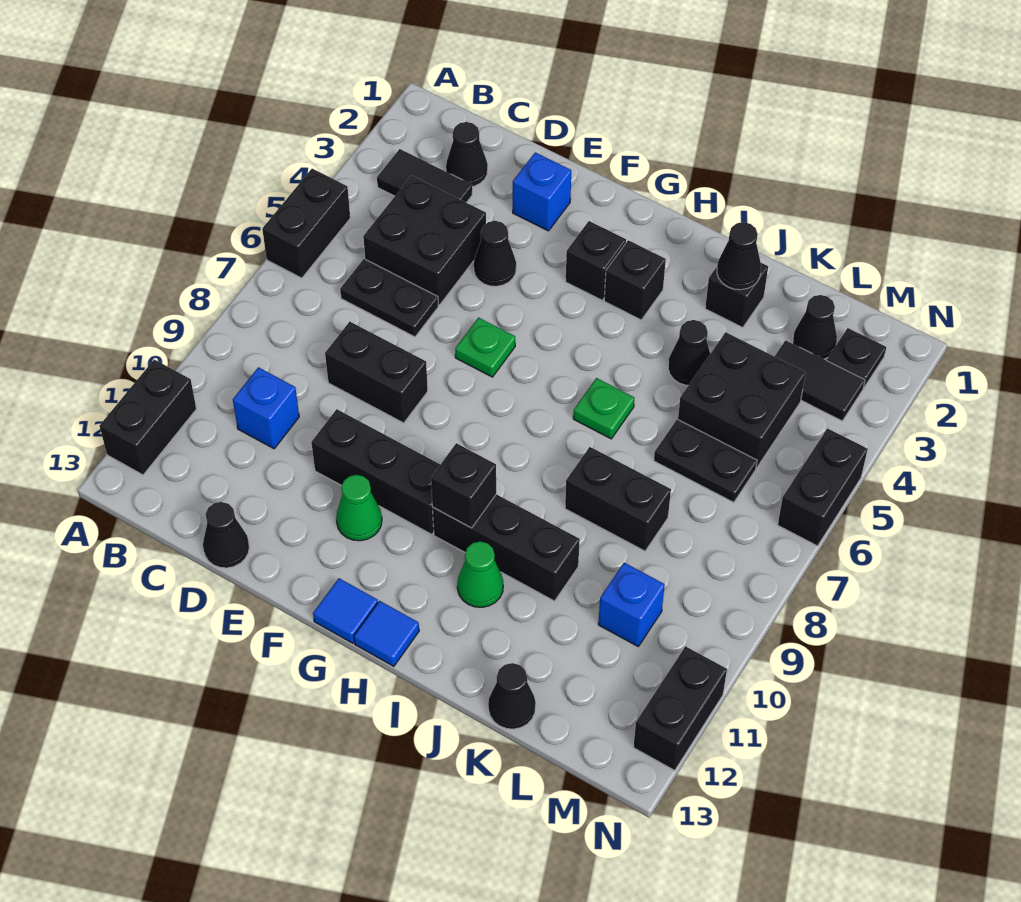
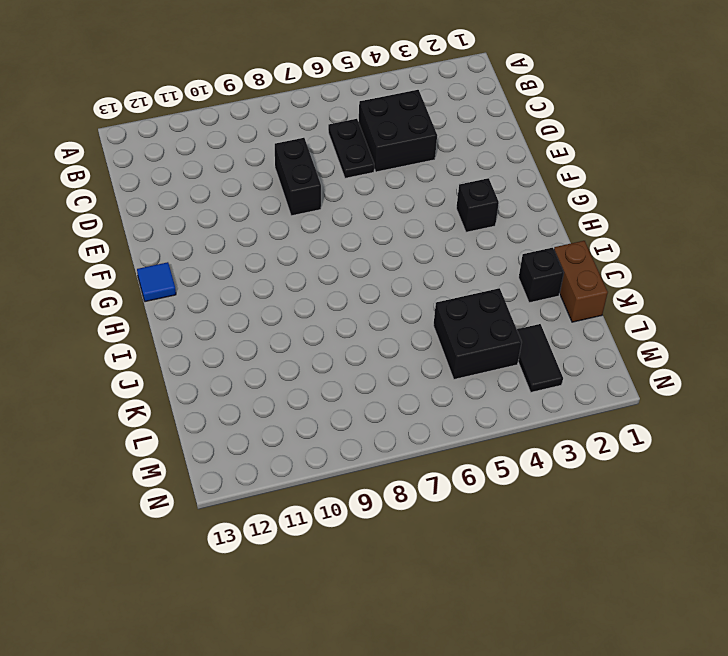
brown brick J1:K1 level 1 -> none
none -> black brick A5:A6 level 1
none -> black brick A11:A12 level 1
none -> black tile B3:C3 level 1
none -> black cone C2 level 1

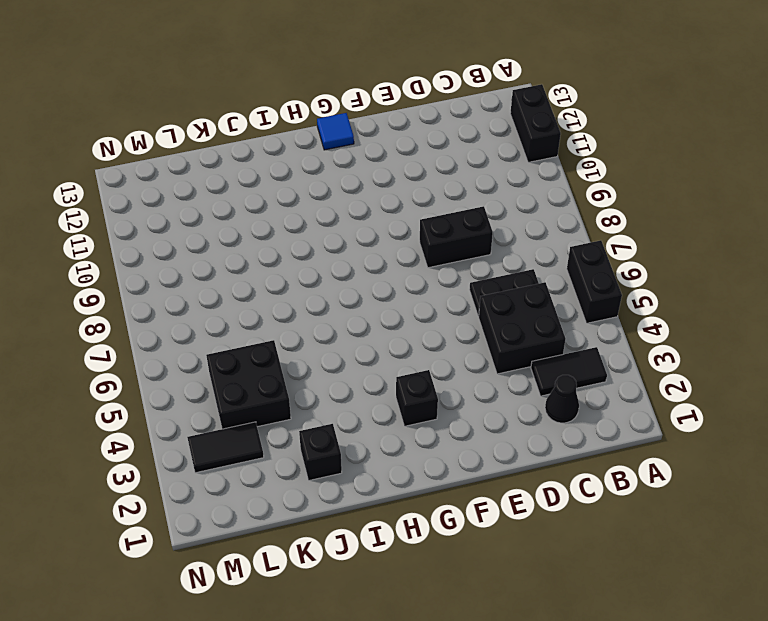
none -> blue brick C10 level 1
none -> black cone D13 level 1
none -> blue brick E2 level 1
none -> black cone E4 level 1

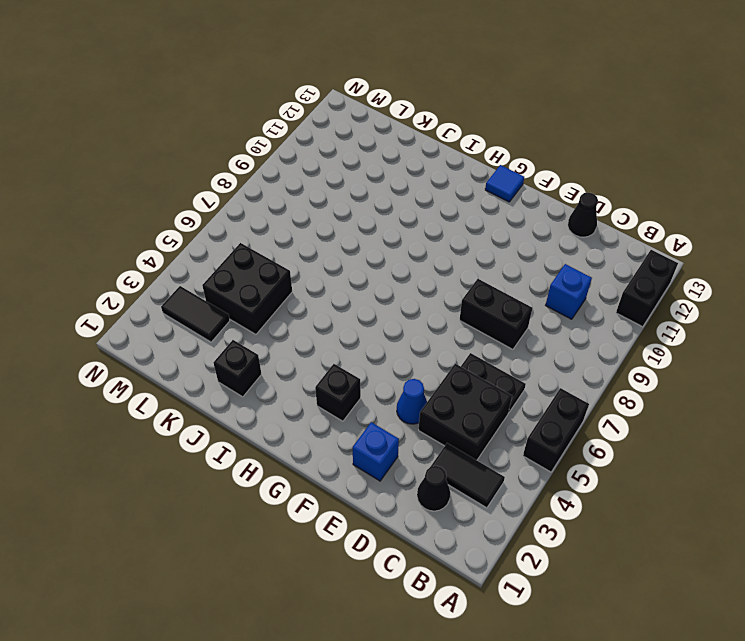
blue cone E4 level 1 -> black cone E4 level 1
none -> black brick E10:G10 level 1
none -> green plate F6 level 1
none -> green cone F11 level 1
none -> black brick H3 level 1

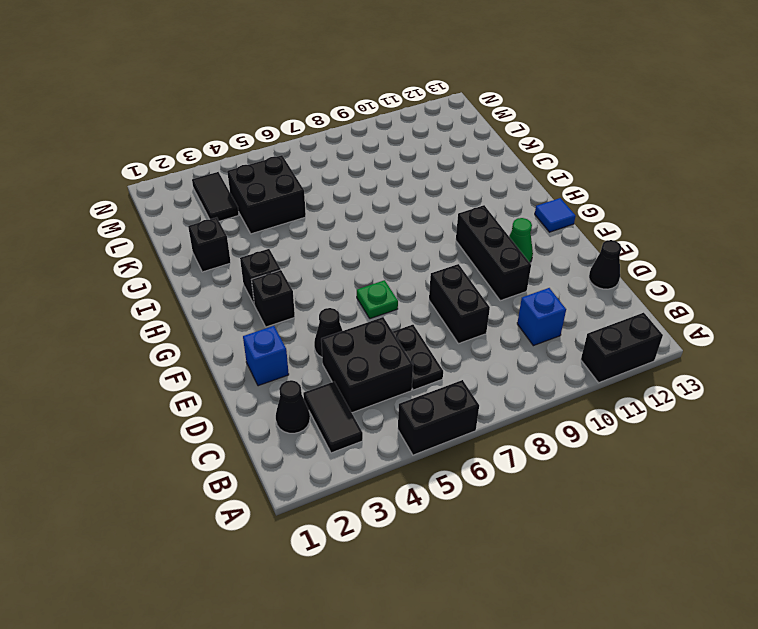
none -> black brick H10:J10 level 1
none -> blue tile H13 level 1
none -> green plate I6 level 1
none -> green cone I11 level 1

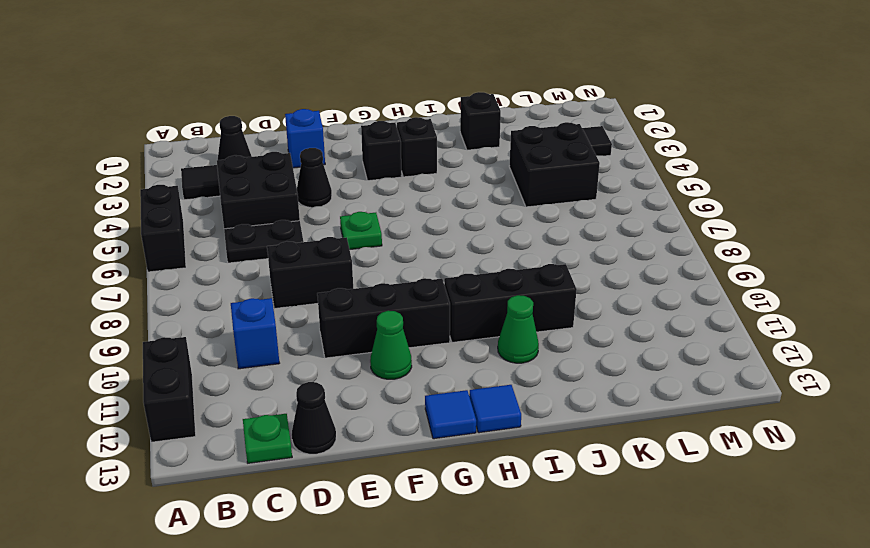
green plate C13 level 1 -> green plate I6 level 1
none -> black cone J4 level 1
none -> black brick J8:K8 level 1
none -> black plate K6:L6 level 1
none -> black cone K13 level 1

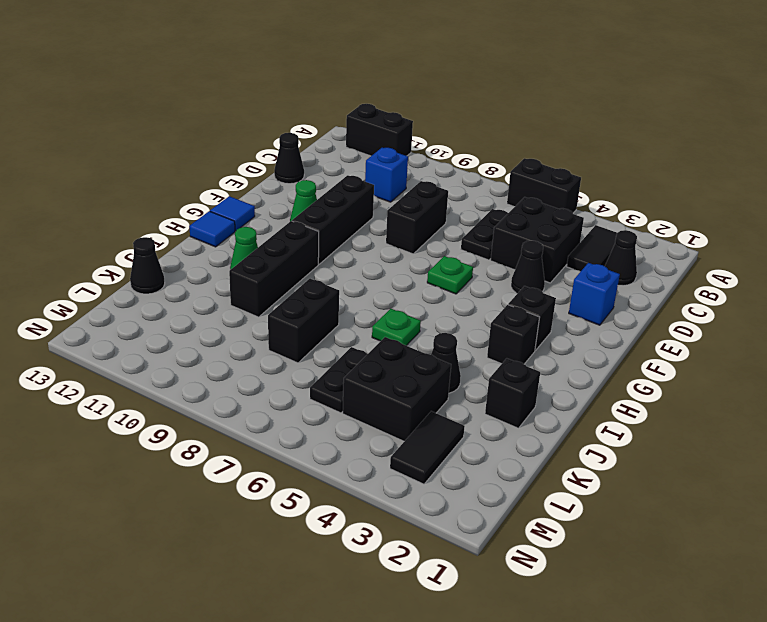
none -> black cone L2 level 1
none -> blue brick L10 level 1
none -> black plate M2 level 1
none -> black brick N5:N6 level 1

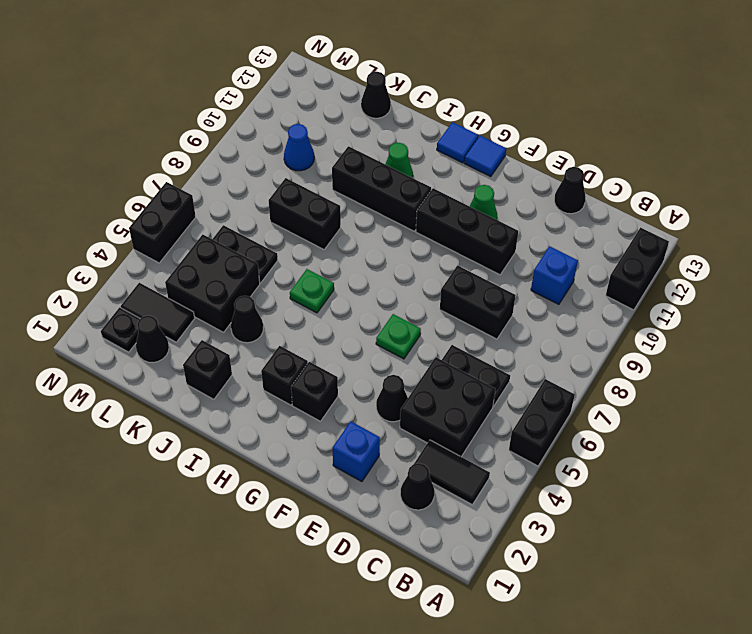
blue cone L10 level 1 -> blue brick L10 level 1
none -> black brick N11:N12 level 1
none -> black brick H10 level 2
none -> black cone J2 level 2

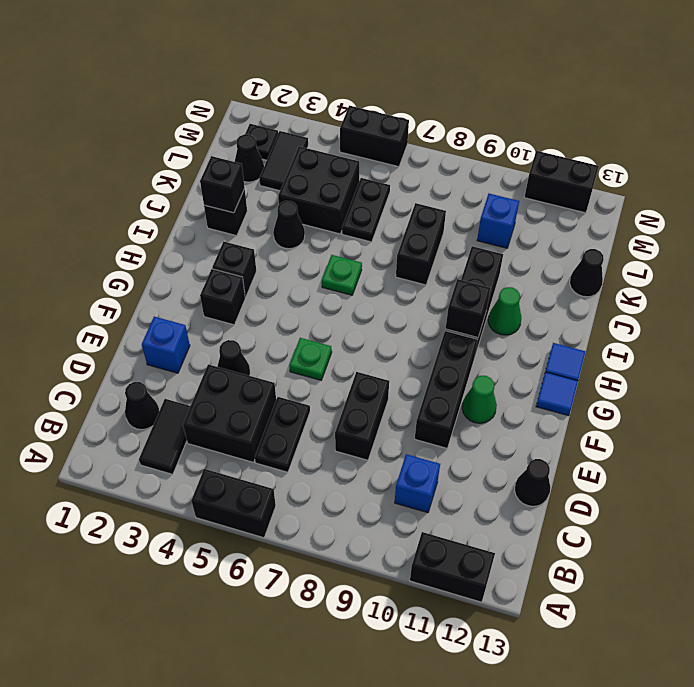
black brick J2 level 2 -> black cone J2 level 2

